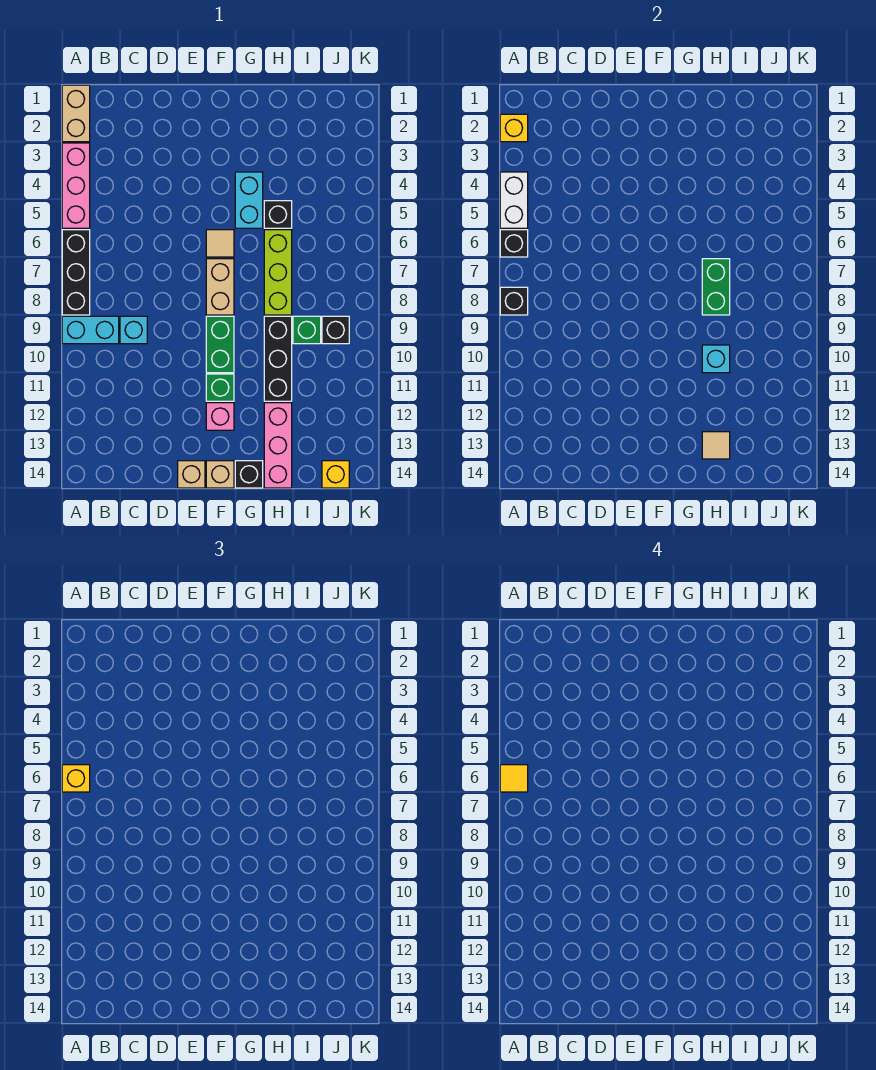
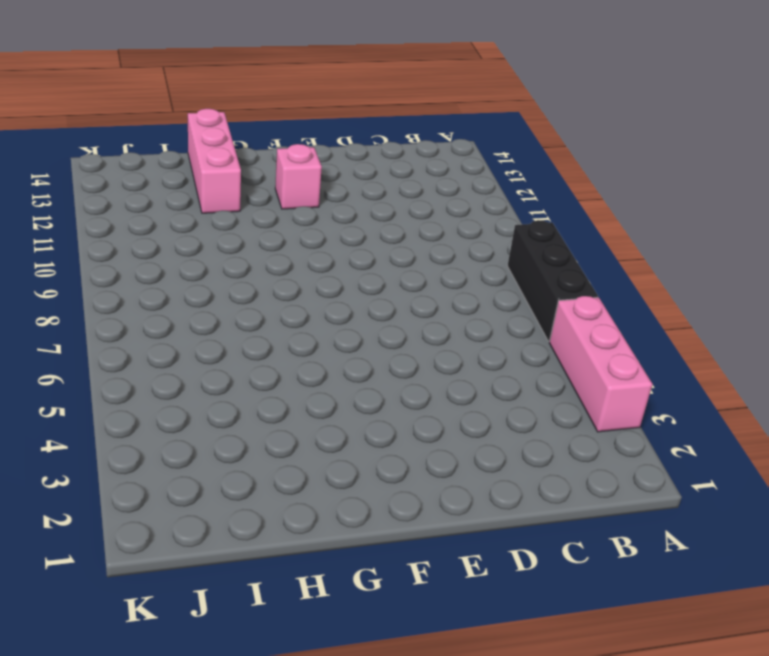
none -> tan brick A1:A2 level 1
none -> cyan brick A9:B9 level 1
none -> cyan brick C9 level 1
none -> tan brick E14 level 1

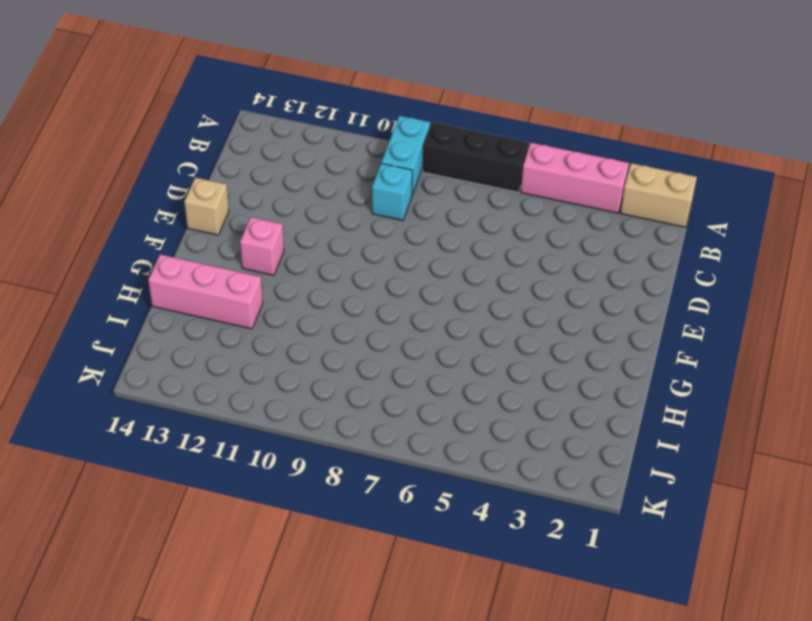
none -> tan tile F6 level 1
none -> tan brick F7:F8 level 1
none -> green brick F9:F10 level 1
none -> green brick F11 level 1

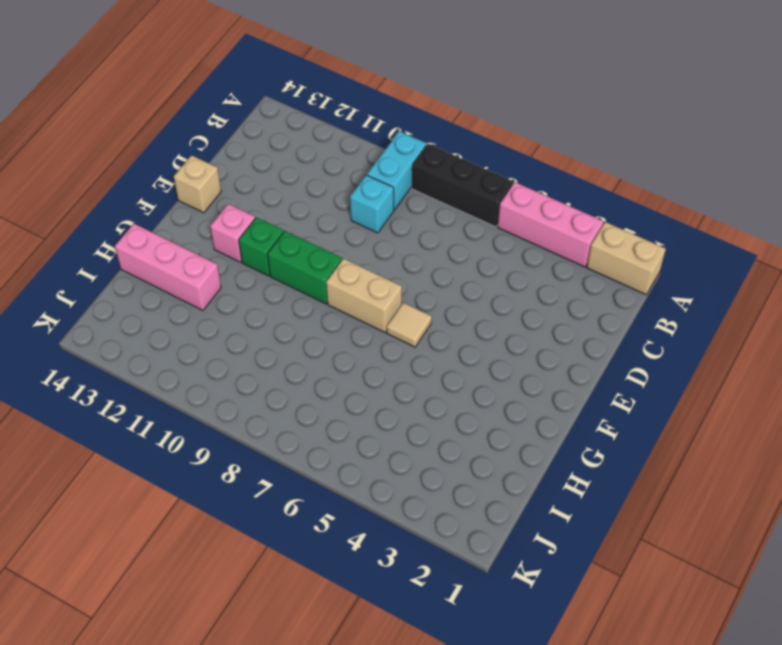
none -> tan brick F14 level 1
none -> cyan brick G4:G5 level 1
none -> black brick G14 level 1
none -> black brick H5 level 1

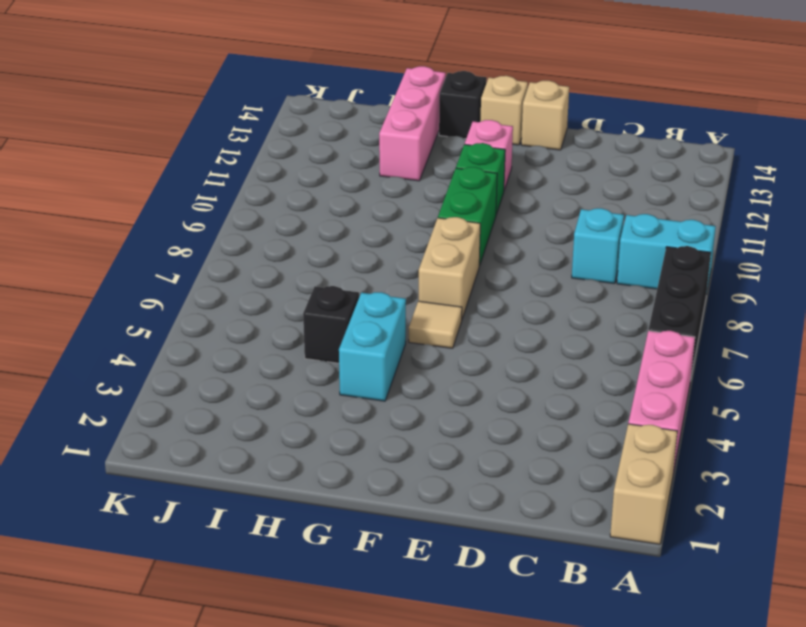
none -> lime brick H6:H8 level 1
none -> black brick H9:H11 level 1
none -> green brick I9 level 1
none -> black brick J9 level 1

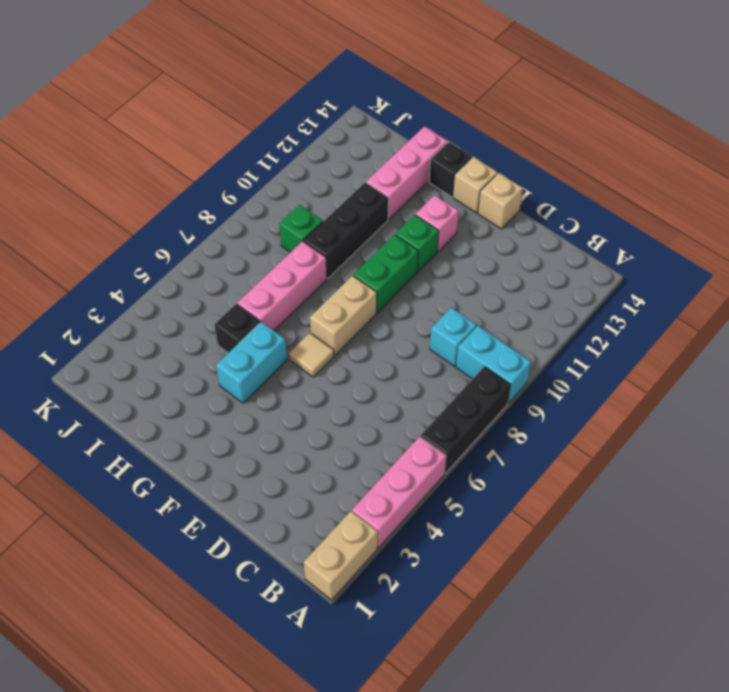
pink brick H6:H8 level 1 -> lime brick H6:H8 level 1
none -> black brick J9 level 1
none -> yellow brick J14 level 1
none -> yellow brick A2 level 2
none -> white brick A4:A5 level 2

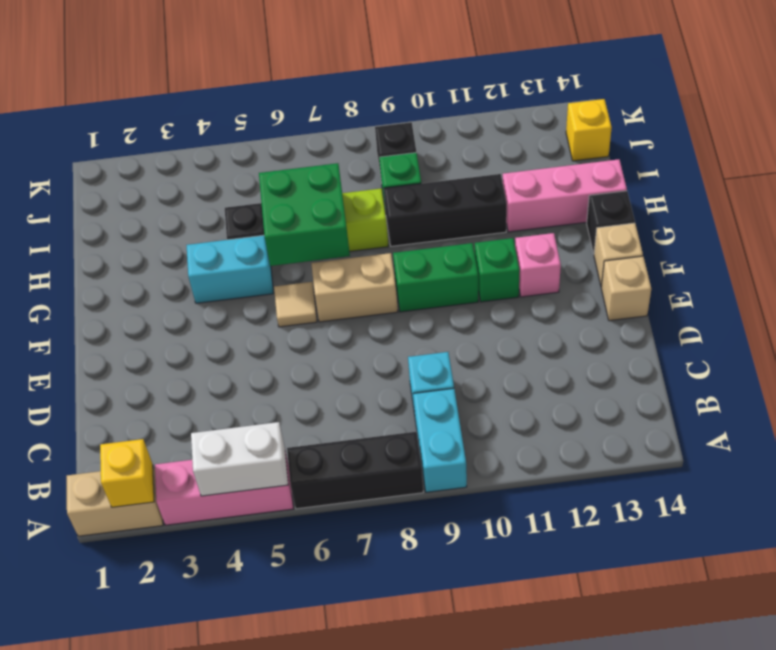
green brick G6:H7 level 2 -> green brick H7:H8 level 2
none -> black brick A6 level 2
none -> black brick A8 level 2
none -> cyan brick H10 level 2
none -> tan tile H13 level 2

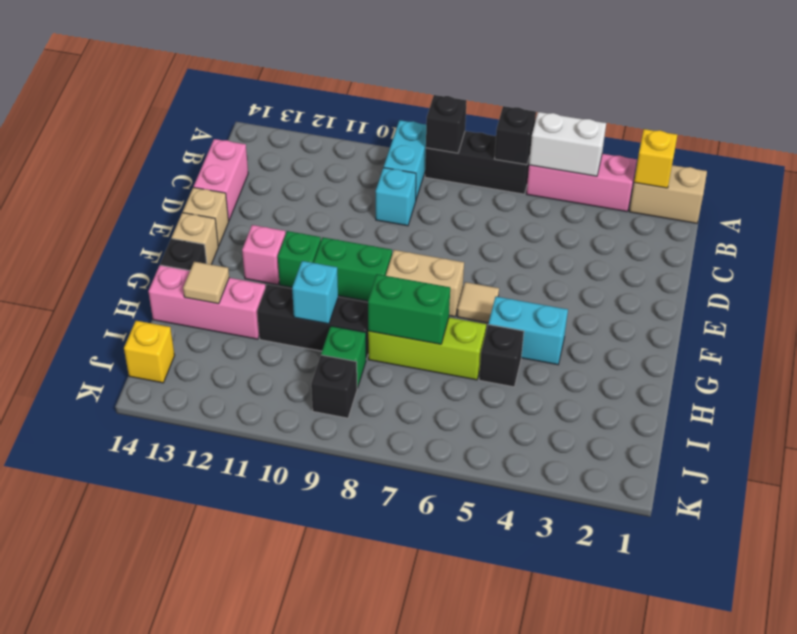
pink brick C14:D14 level 1 -> none
none -> yellow brick A6 level 3
none -> yellow tile A6 level 4

